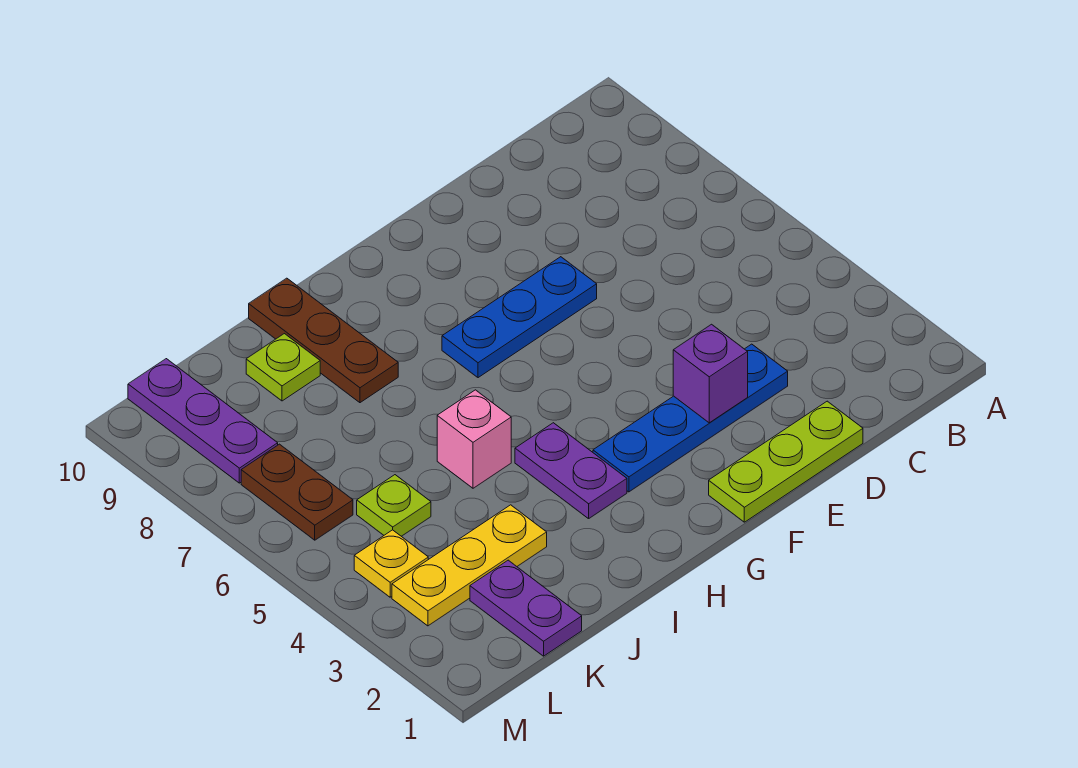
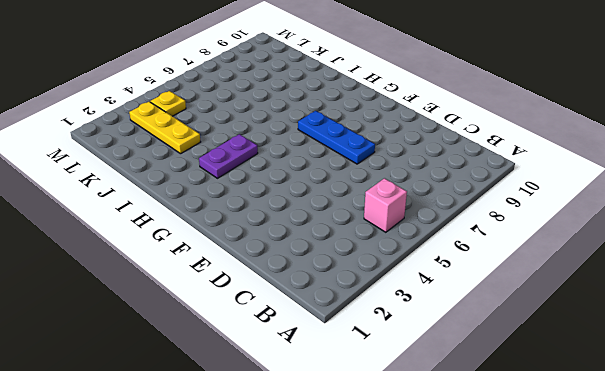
pink brick B5 level 1 -> pink brick I5 level 1
none -> lime plate D1:F1 level 1
none -> blue plate D3:G3 level 1
none -> brown plate I8:I10 level 1

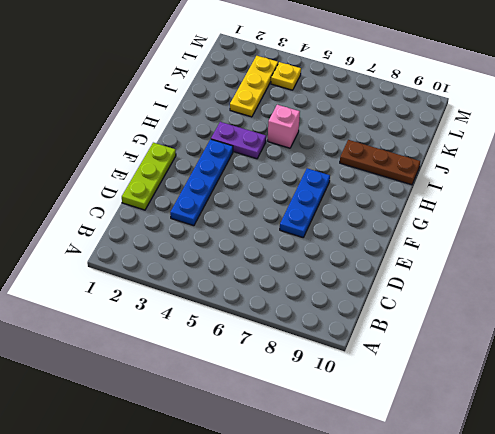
none -> lime plate J9 level 1
none -> purple plate K1:K2 level 1
none -> lime plate K5 level 1

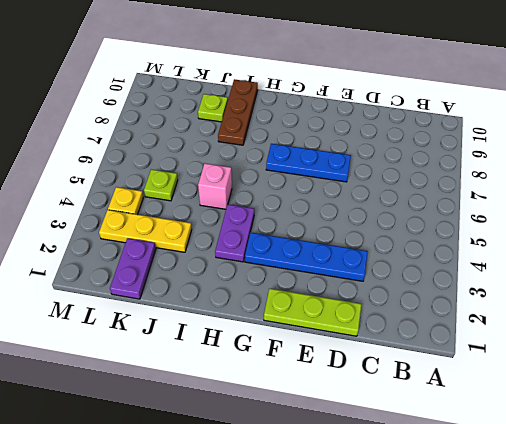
none -> brown plate L6:L7 level 1
none -> purple plate L8:L10 level 1
none -> purple brick E3 level 2

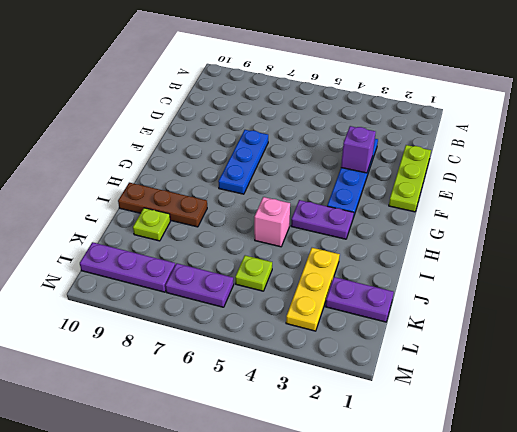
purple plate L6:L7 level 1 -> brown plate L6:L7 level 1
none -> yellow plate L4 level 1

